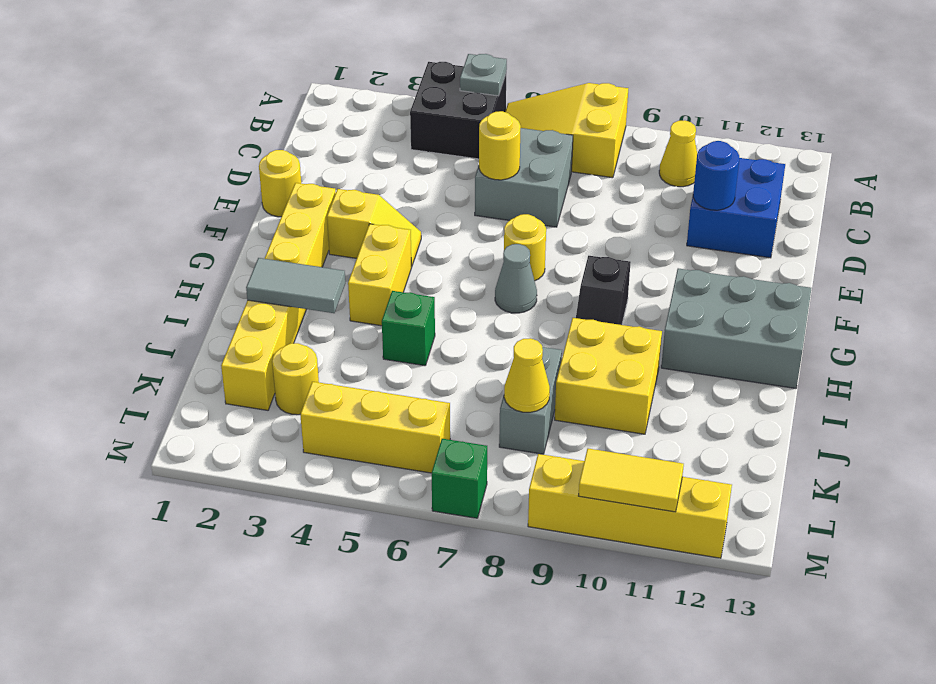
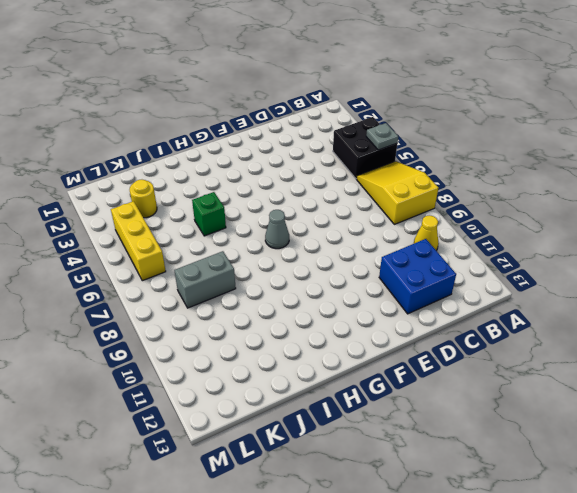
none -> grey brick C6:D7 level 1
none -> yellow round brick E1 level 1
none -> yellow brick F2:K2 level 1

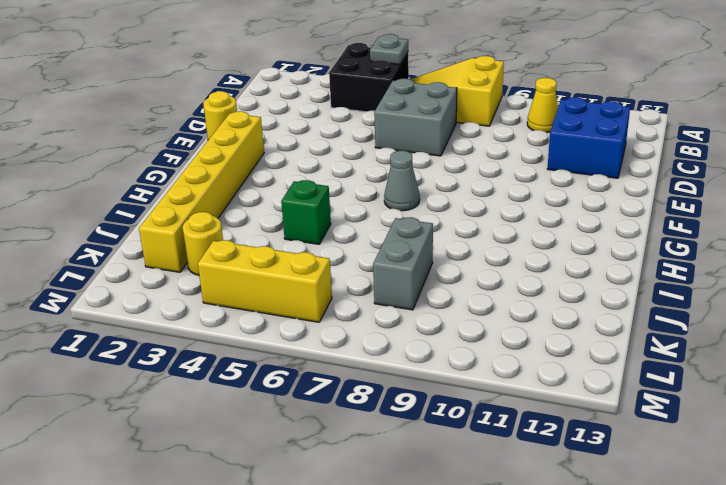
none -> yellow slope F3:F4 level 1 top 3
none -> yellow round brick F7 level 1
none -> yellow brick G4:H4 level 1

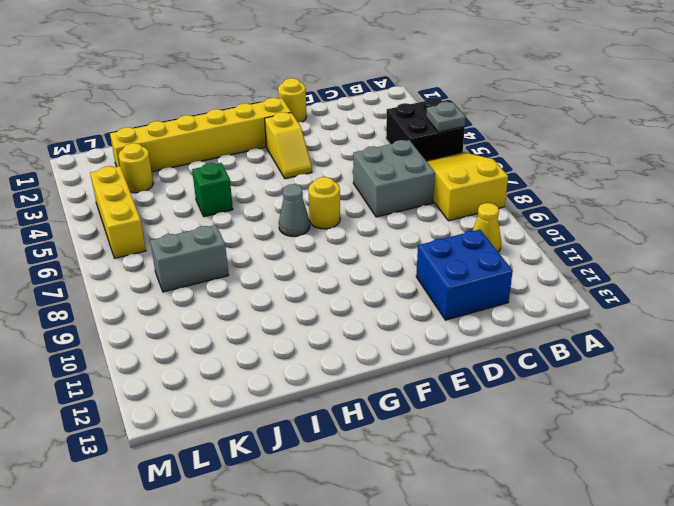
none -> yellow brick G4:H4 level 1
none -> black slope G9:H9 level 1 top G
none -> grey brick G11:H13 level 1

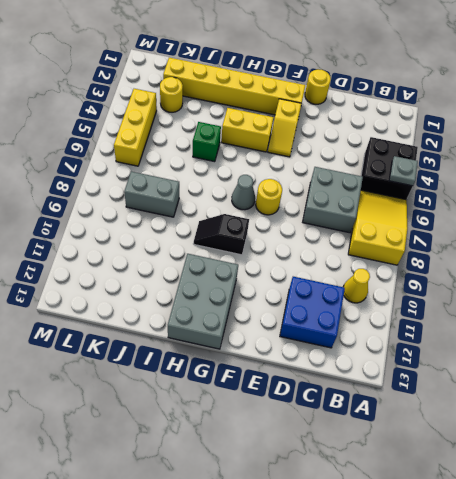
none -> yellow brick I9:J10 level 1
none -> green brick M7 level 1
none -> yellow brick M9:M12 level 1

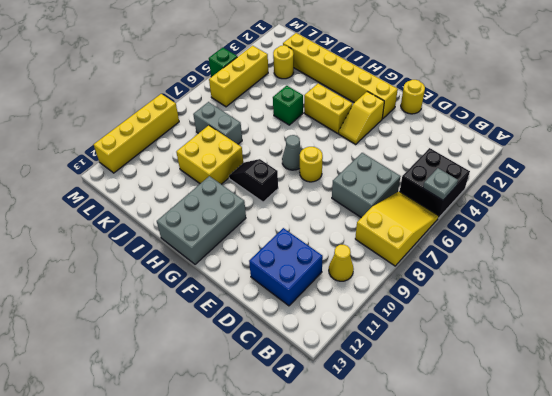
green brick M5 level 1 -> green brick M7 level 1
none -> yellow round brick D6 level 2
none -> blue round brick D11 level 2
none -> grey tile I2:I3 level 2

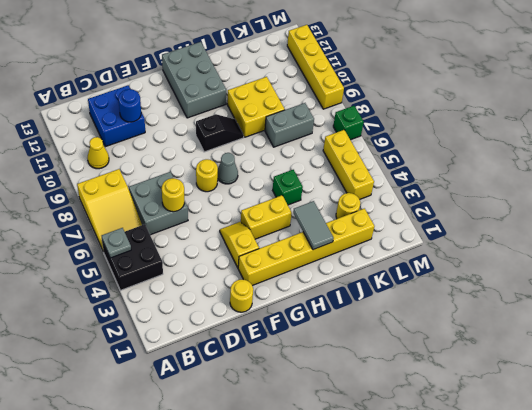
none -> yellow cone K8 level 2
none -> yellow tile M10:M11 level 2

